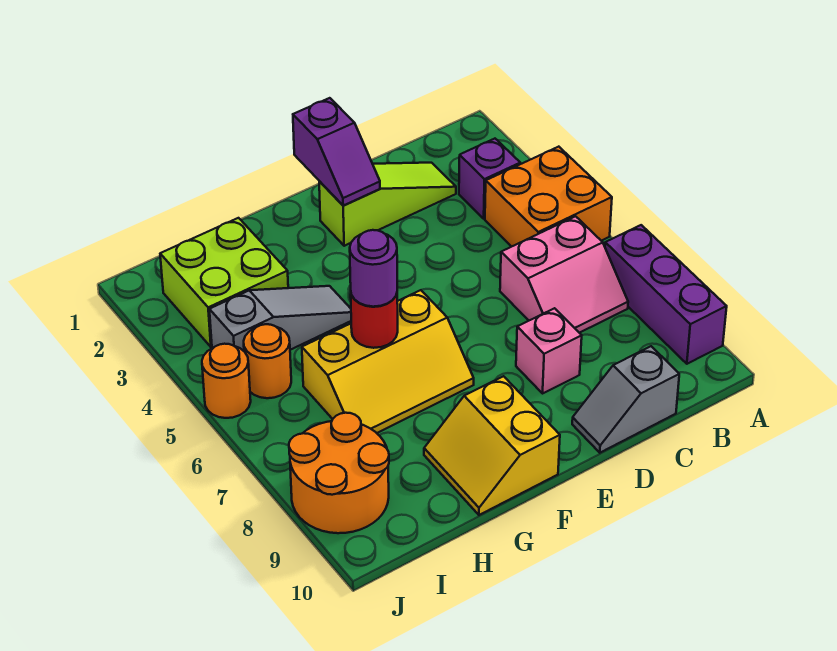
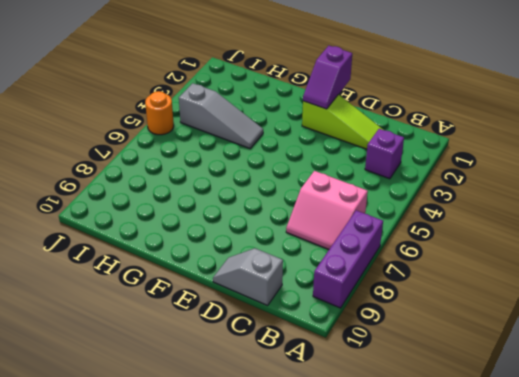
none -> orange brick A4:B5 level 1
none -> pink brick D8 level 1
none -> yellow slope F6:H7 level 1 top 6

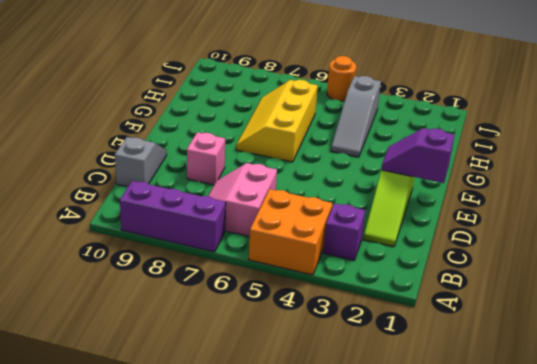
none -> yellow slope F9:G10 level 1 top F
none -> lime brick H2:I3 level 1
none -> orange round brick I5 level 1

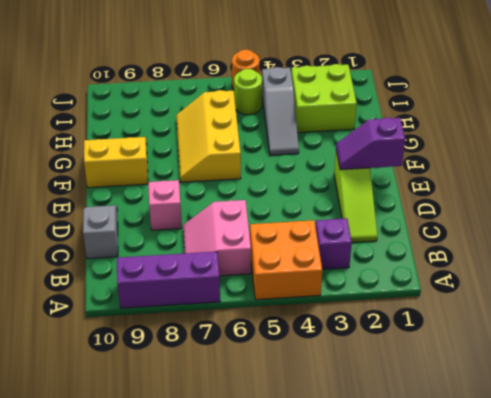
lime round brick I5 level 1 -> orange round brick I5 level 1
none -> orange round brick I8:J9 level 1
none -> red round brick G6 level 2
none -> purple round brick G6 level 3

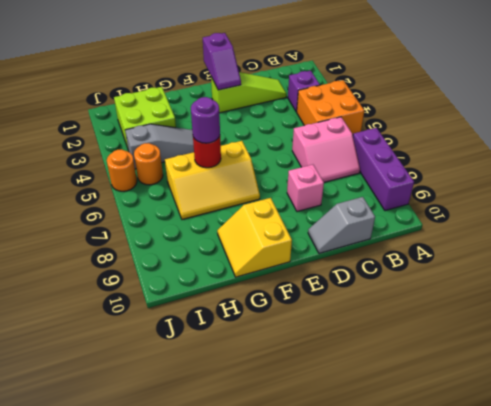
none -> orange round brick I8:J9 level 1

